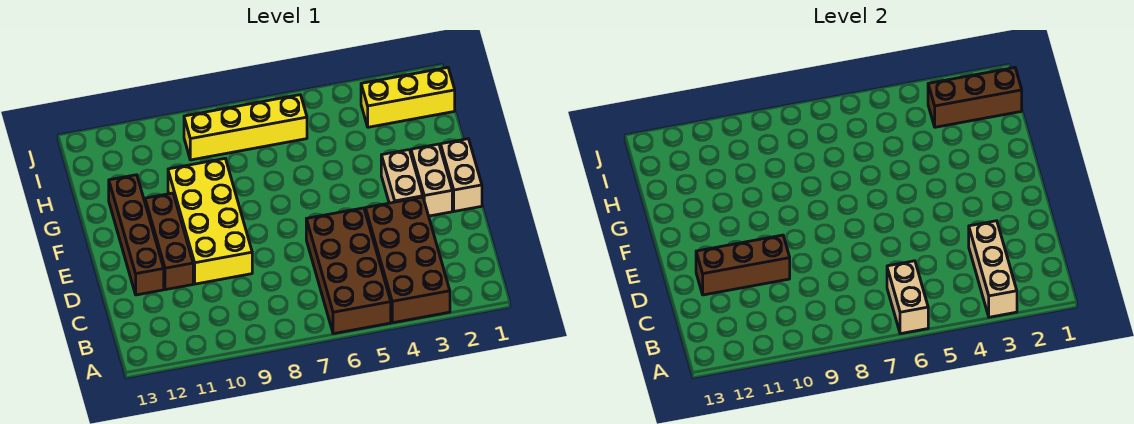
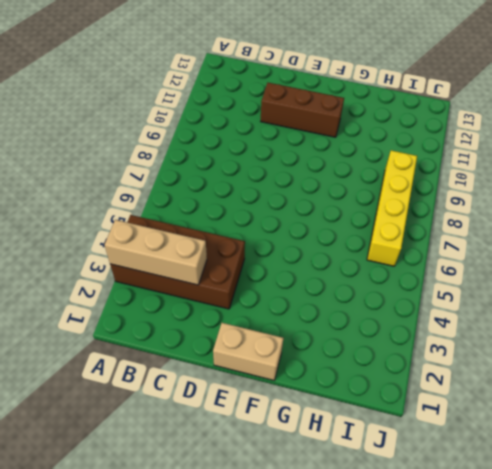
none -> brown brick A5:D6 level 1
none -> yellow brick D9:G10 level 1
none -> brown brick D12:G12 level 1

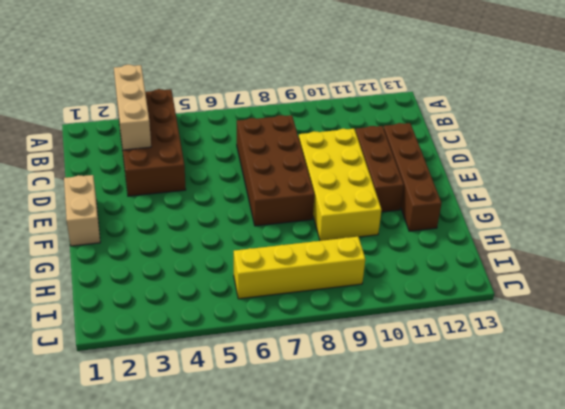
brown brick C7:F8 level 1 -> brown brick A5:D6 level 1
none -> tan brick E2:F2 level 1
none -> tan brick E3:F3 level 1
none -> yellow brick I1:I3 level 1

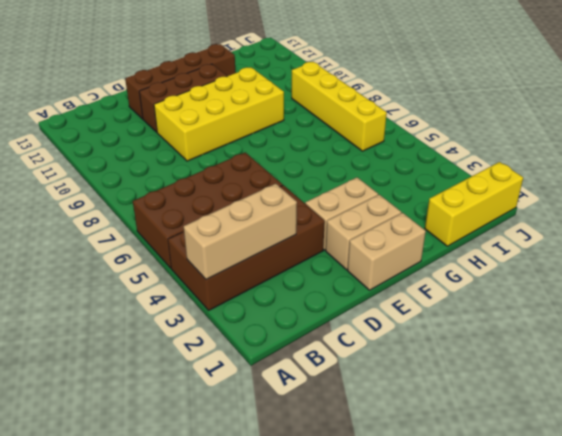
yellow brick H1:J1 level 1 -> yellow brick I1:I3 level 1
none -> tan brick A6:B6 level 2
none -> brown brick D10:D12 level 2
none -> brown brick I1:I3 level 2

